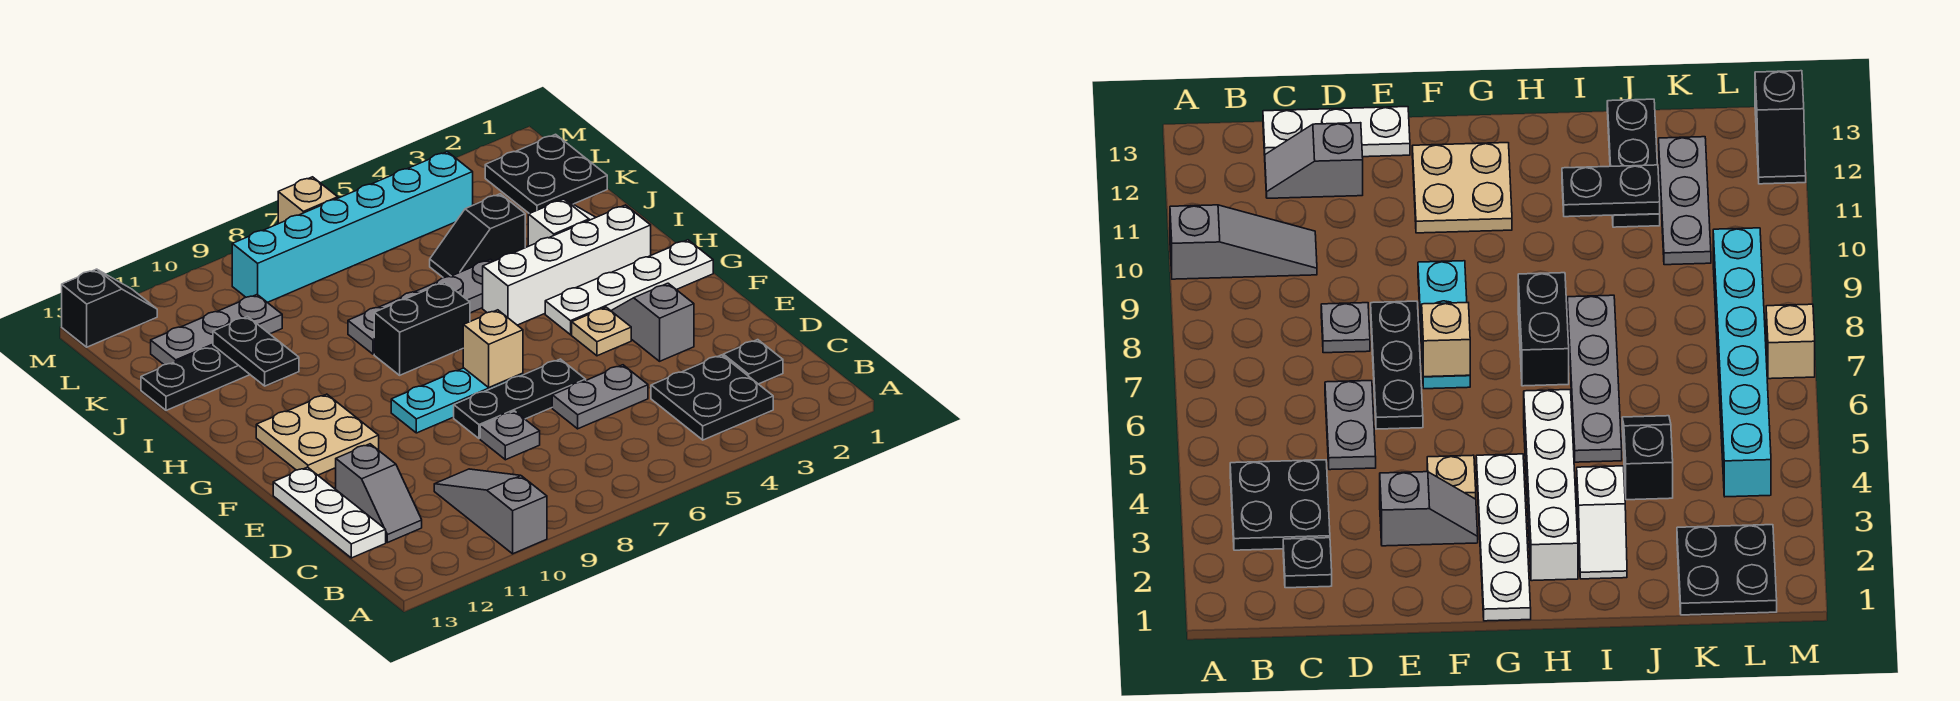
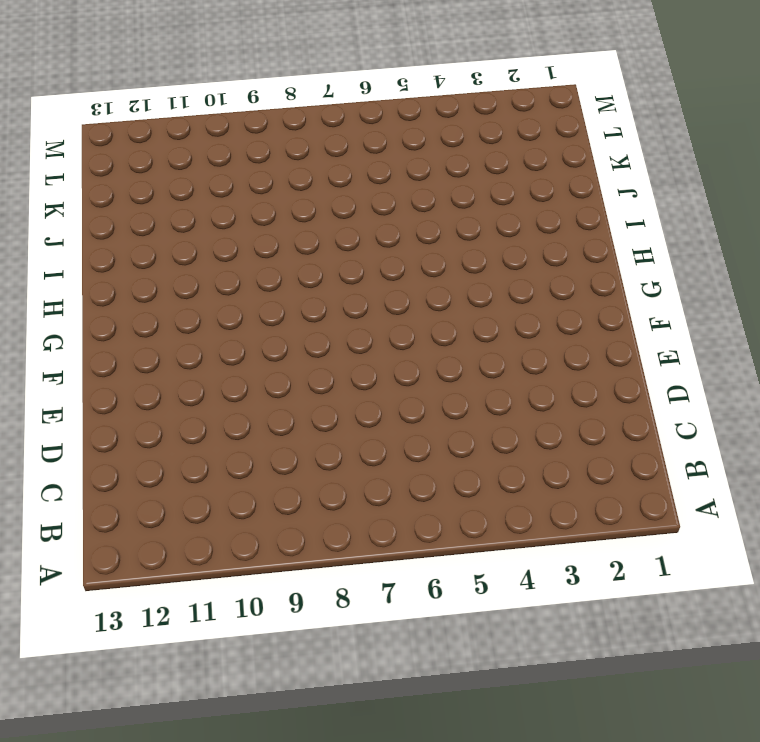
none -> grey slope A10:C10 level 1 top A
none -> black plate B3:C4 level 1
none -> black plate C2 level 1

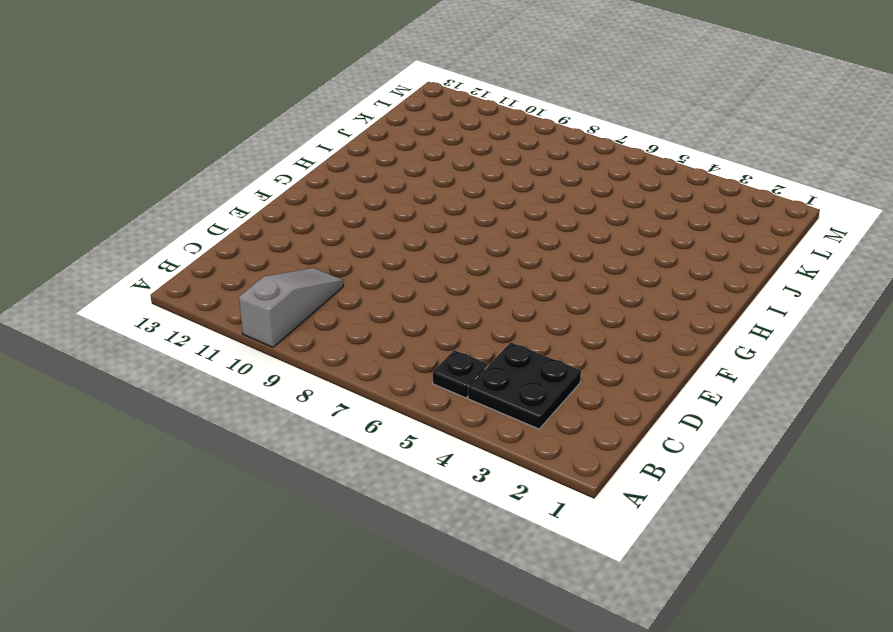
black plate B5 level 1 -> black plate C2 level 1
none -> grey slope C12:D12 level 1 top D
none -> white plate C13:E13 level 1
none -> grey plate D5:D6 level 1

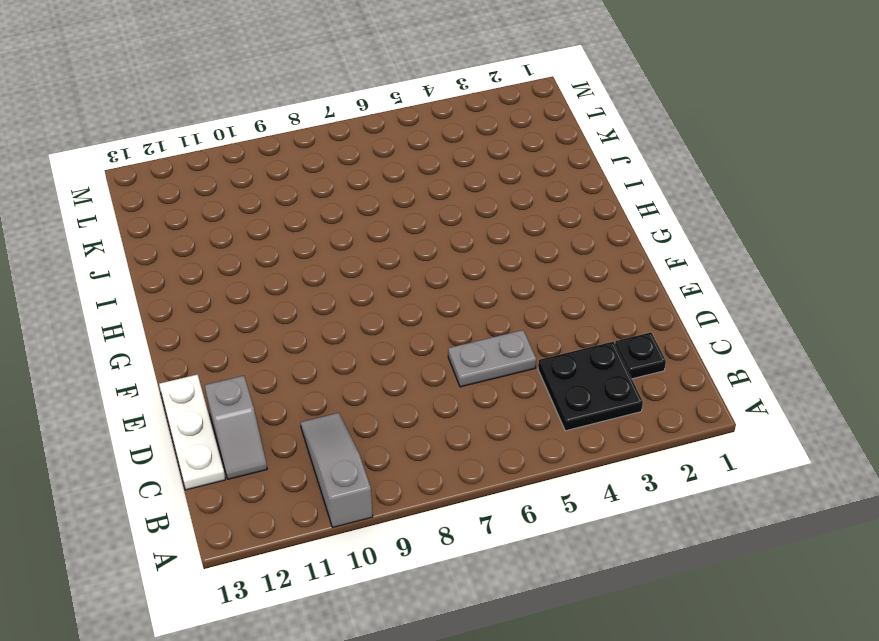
none -> grey plate D8 level 1
none -> grey slope E3:F3 level 1 top E
none -> black plate E6:E8 level 1

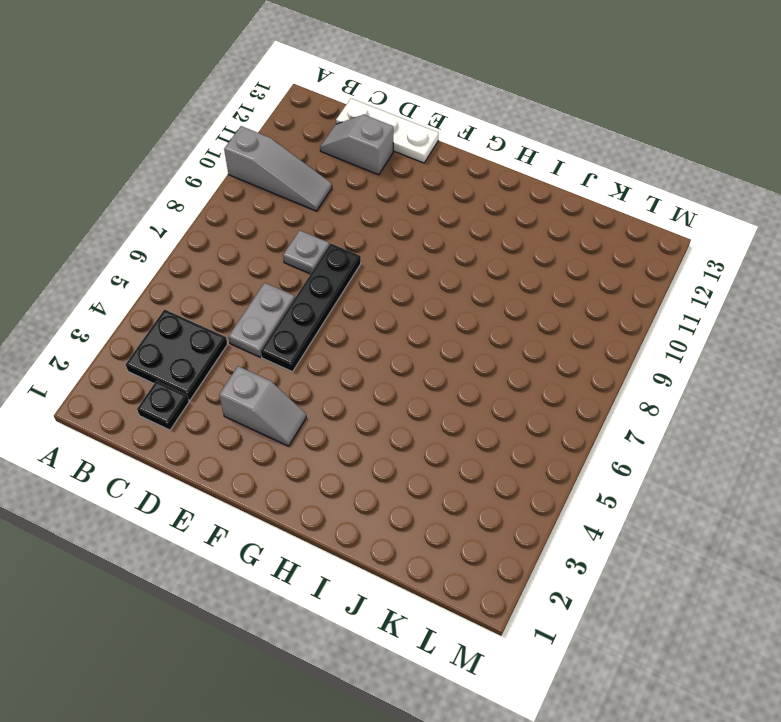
black plate E5:E8 level 1 -> black plate E6:E8 level 1
none -> tan plate F4 level 1
none -> cyan plate F7:F9 level 1
none -> tan plate F11:G12 level 1

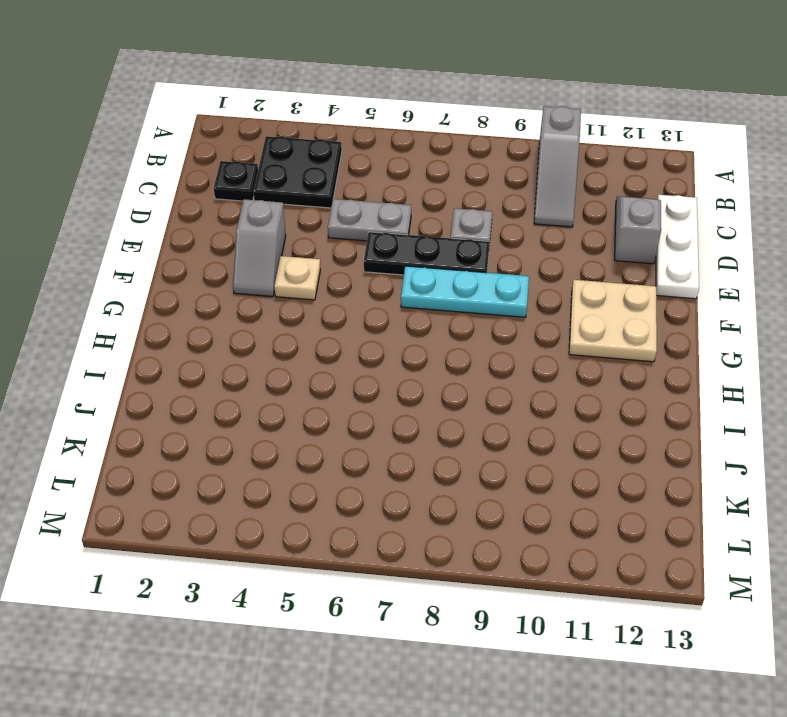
none -> white plate G1:G4 level 1
none -> white brick H2:H5 level 1
none -> black brick H7:H8 level 1

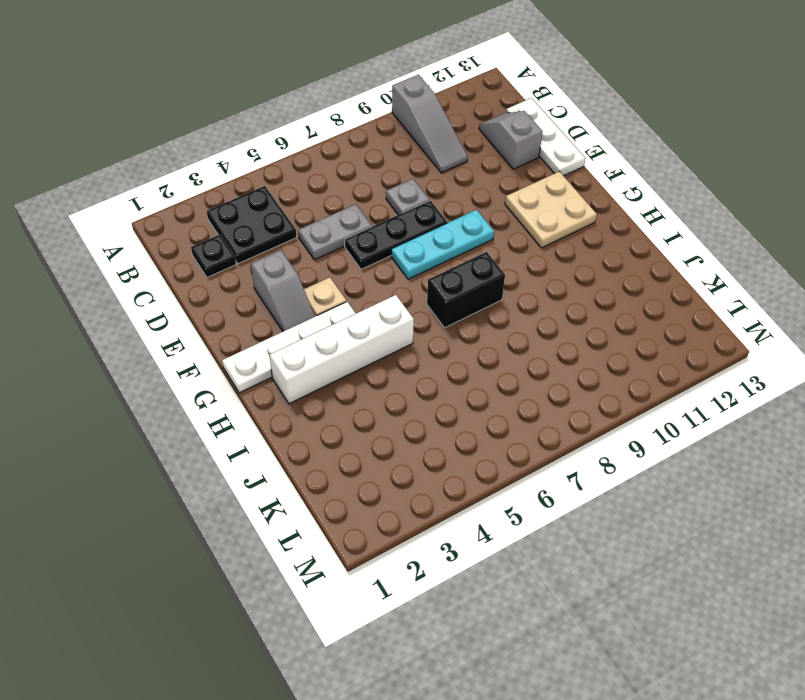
none -> white slope I2:I3 level 1 top 3
none -> grey plate I5:I8 level 1
none -> black slope J4:J5 level 1 top 4

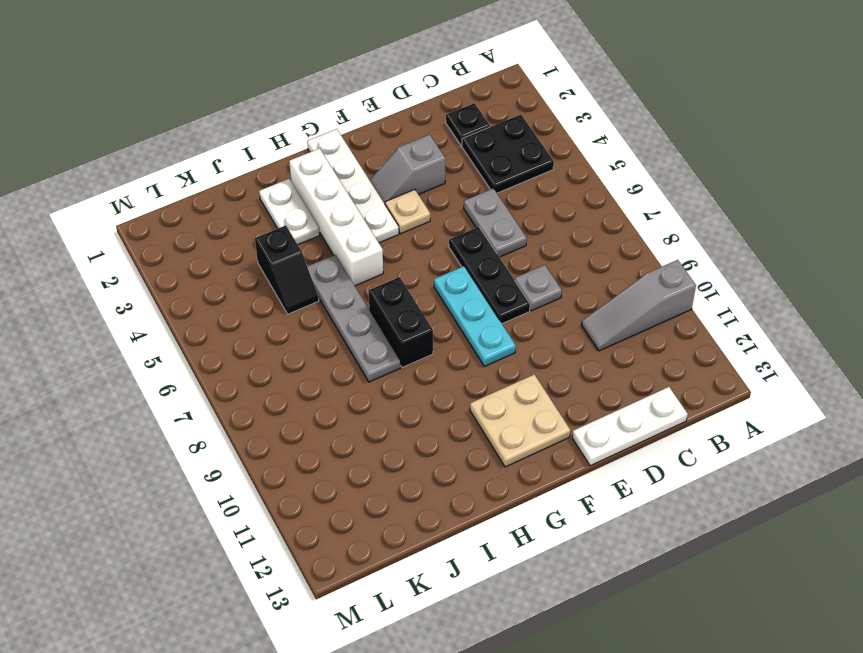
white plate I2:I3 level 1 -> white slope I2:I3 level 1 top 3
none -> grey slope C12:D12 level 1 top D
none -> black plate J11:J13 level 1
none -> black plate K1:L2 level 1

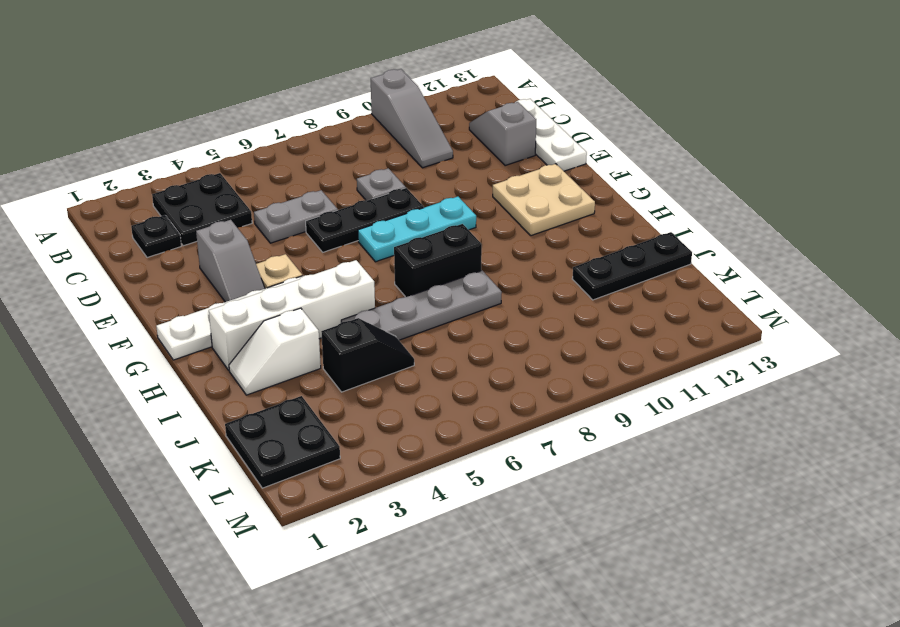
none -> grey plate K10:K12 level 1
none -> cyan brick L4:L9 level 1
none -> tan brick M7 level 1

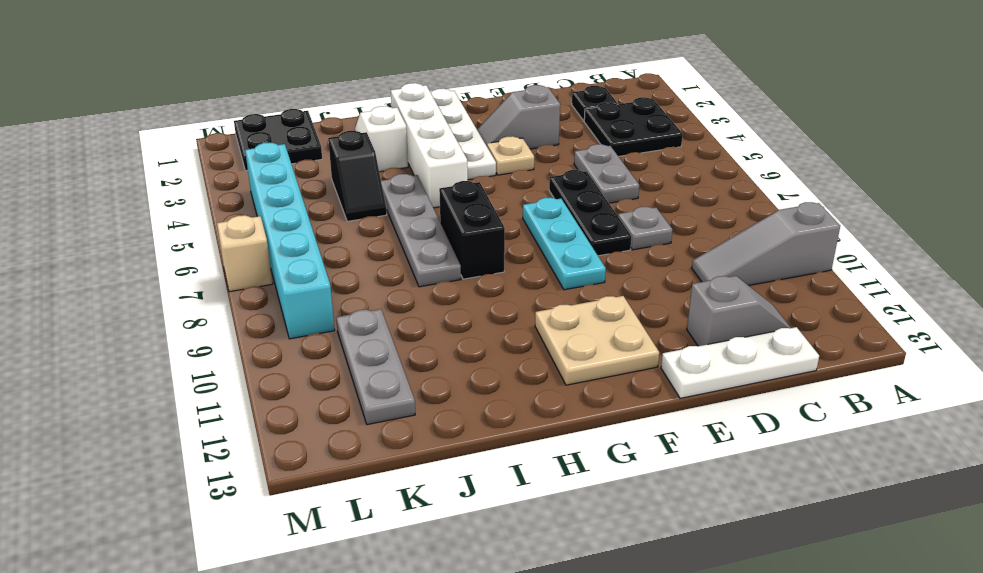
none -> black plate J11:J13 level 1
none -> black slope M12:M13 level 1 top 13
none -> tan brick F7 level 2

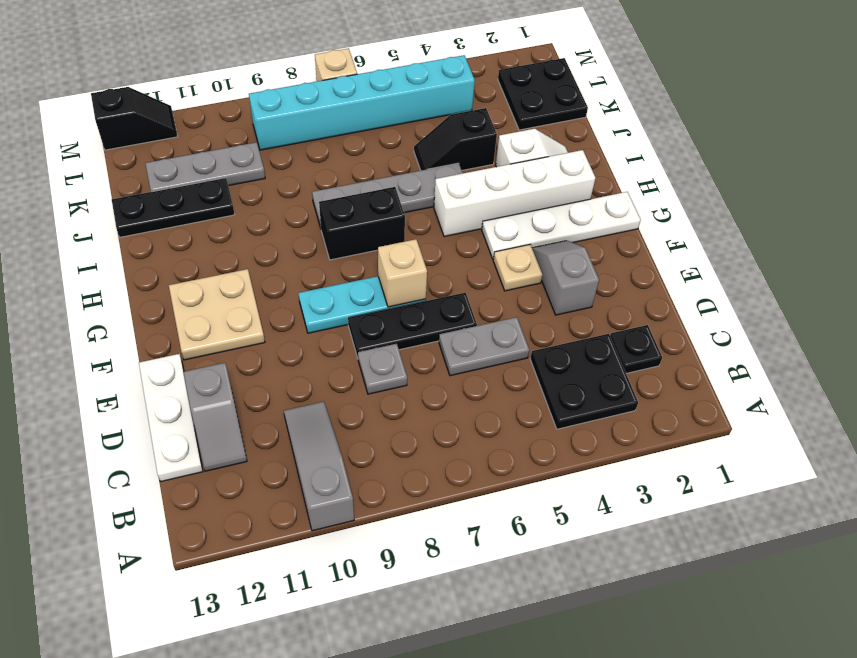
none -> black plate I11:J11 level 2

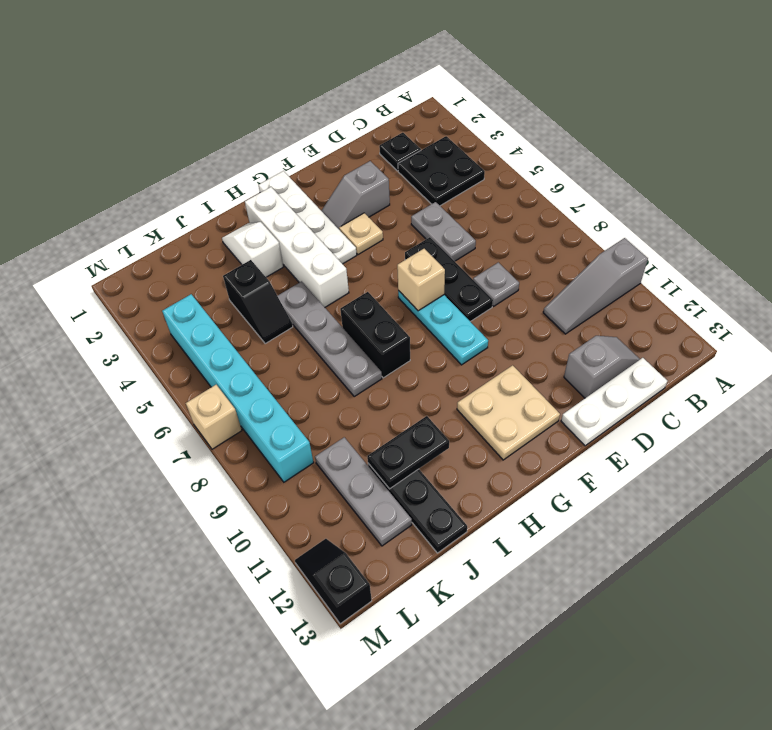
none -> black plate K1:L2 level 1

